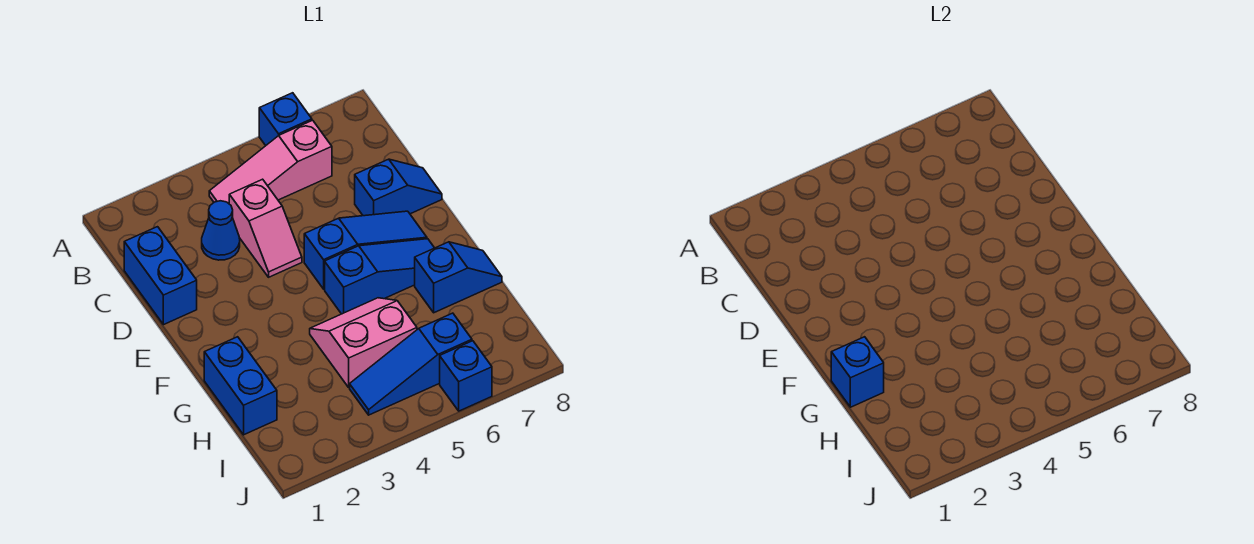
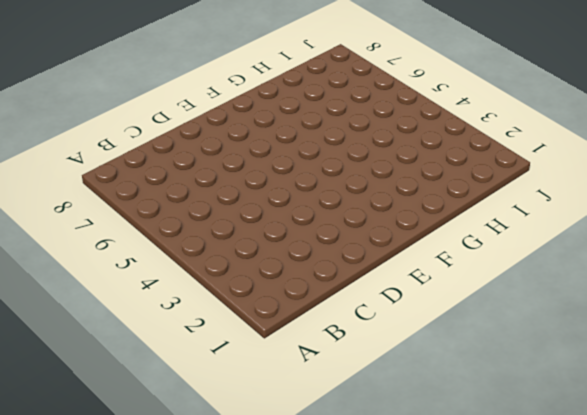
none -> blue brick A6 level 1
none -> pink slope B4:B6 level 1 top 6
none -> blue brick C1:D1 level 1

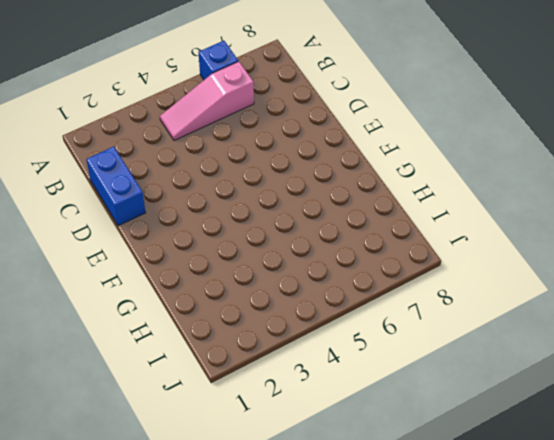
none -> blue cone C3 level 1
none -> pink slope C4:D4 level 1 top C
none -> blue slope D7:D8 level 1 top 7

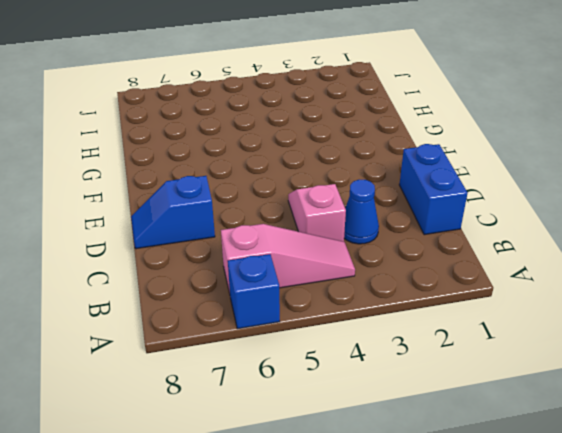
none -> blue slope E5:E7 level 1 top 5
none -> blue slope F5:F7 level 1 top 5
none -> blue brick G1:H1 level 1

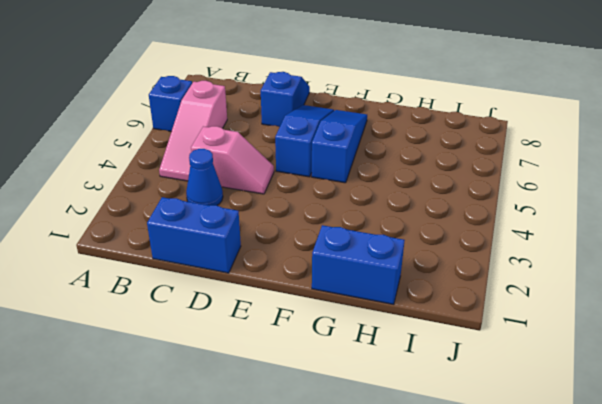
none -> pink slope G4:H5 level 1 top H
none -> blue slope G7:G8 level 1 top 7
none -> blue slope I4:I6 level 1 top 6

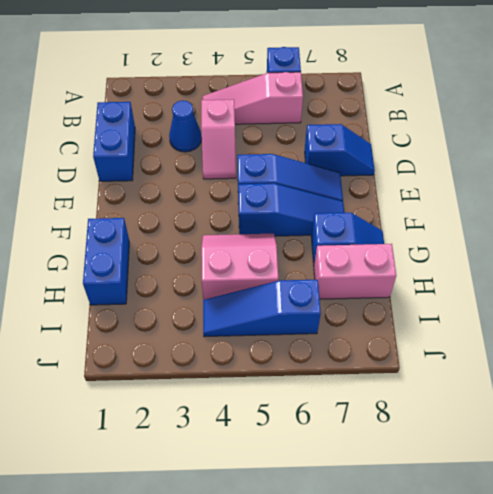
pink brick H7:H8 level 1 -> none
none -> blue brick J6 level 1
none -> blue brick G1 level 2

